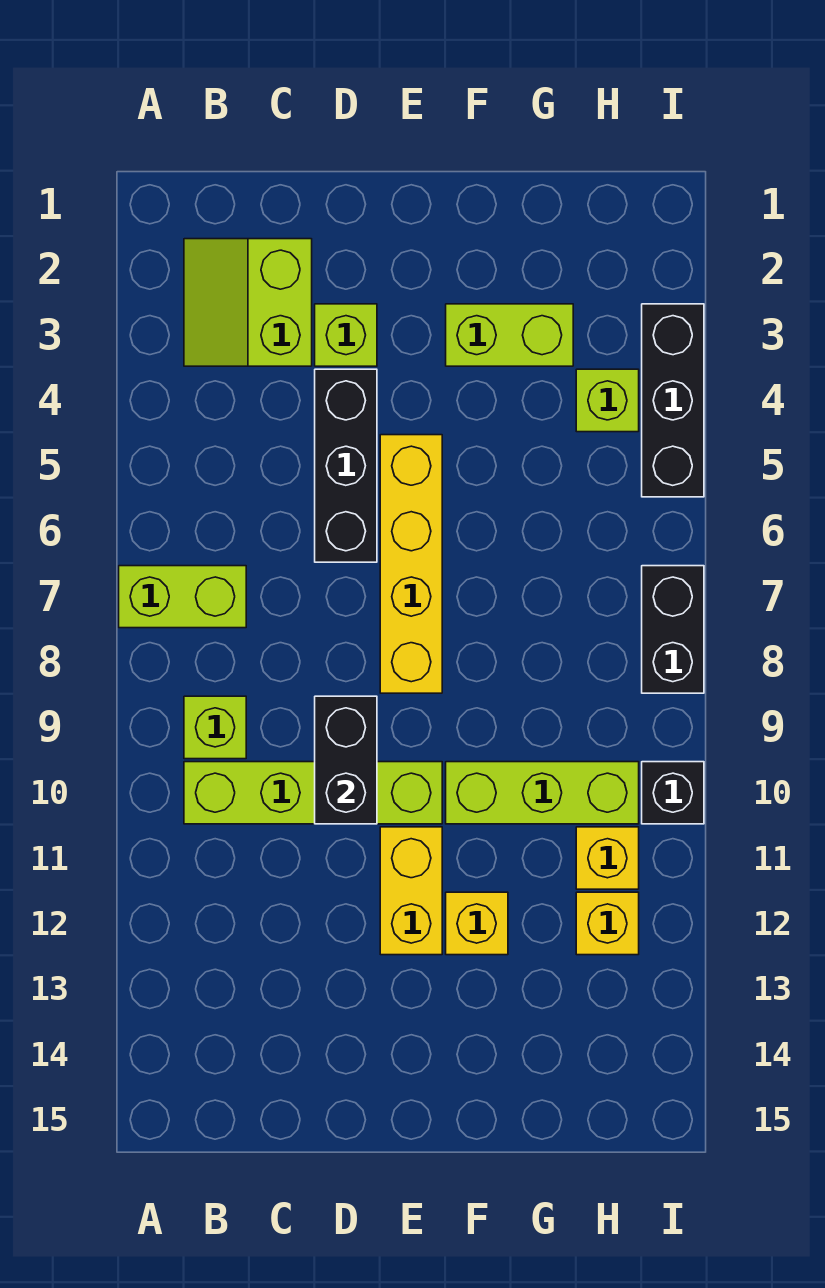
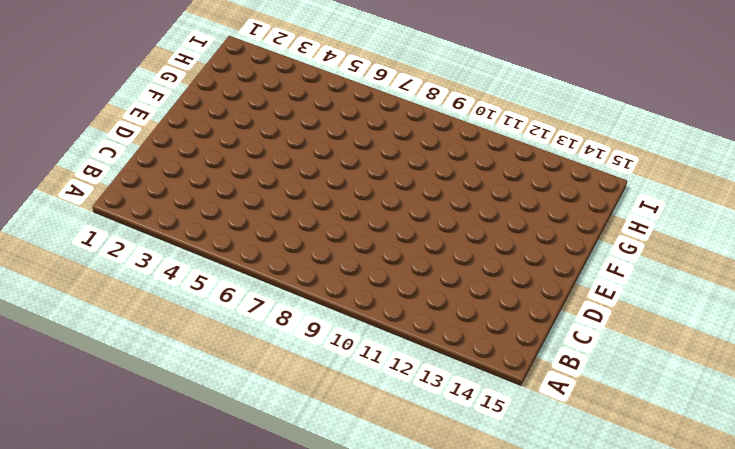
none -> lime brick A7:B7 level 1
none -> lime slope B2:C3 level 1 top C
none -> lime brick B9 level 1

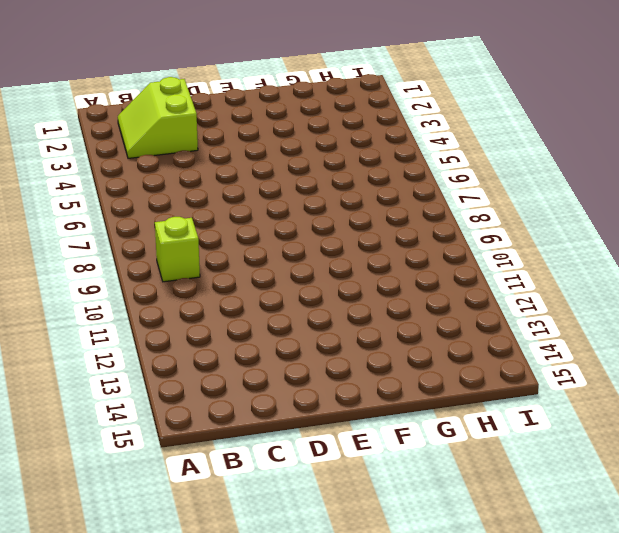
none -> lime brick A7:B7 level 1
none -> lime brick B10:E10 level 1
none -> lime brick D3 level 1

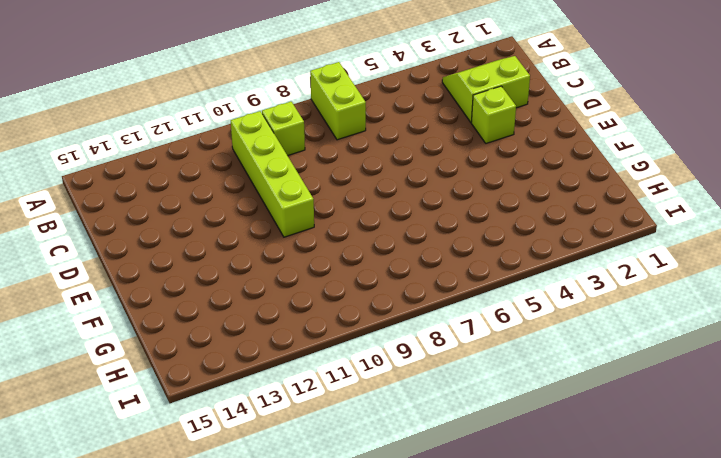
none -> black brick D4:D6 level 1
none -> yellow brick E5:E8 level 1
none -> yellow brick E11:E12 level 1

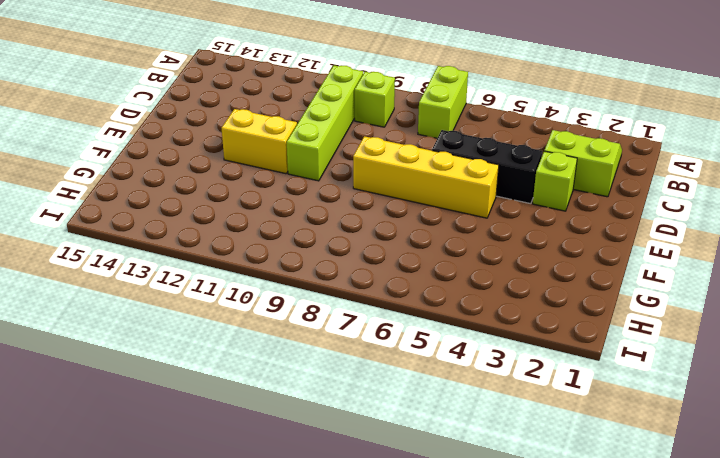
none -> lime brick F3:G3 level 1
none -> lime brick F10:H10 level 1
none -> yellow brick F12 level 1

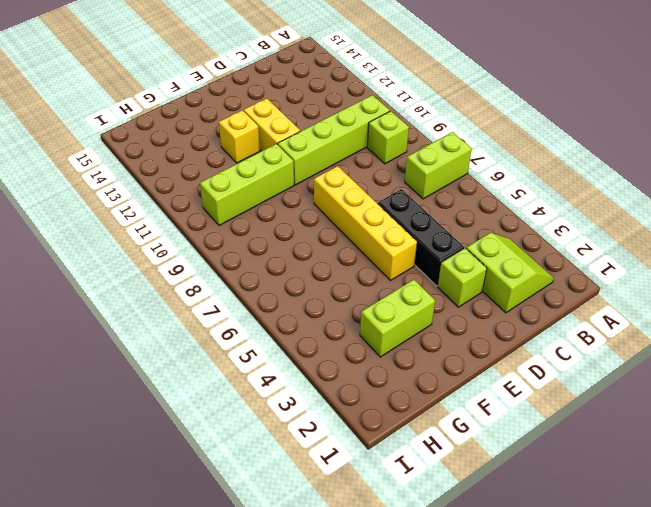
none -> lime brick H4 level 1
none -> yellow brick H11 level 1
none -> yellow brick H12 level 1

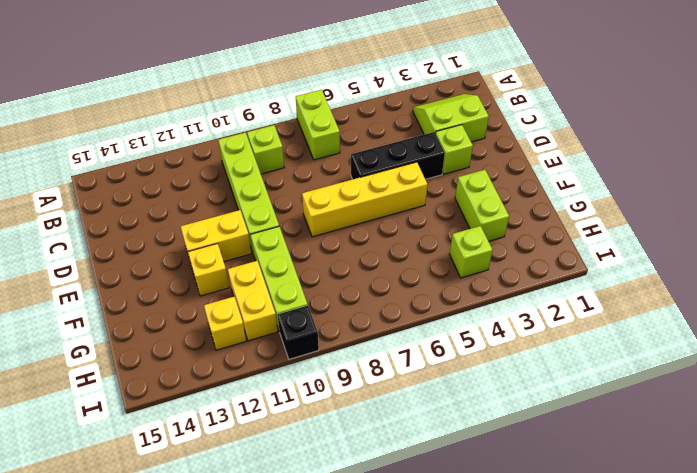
yellow brick G11:H11 level 1 -> yellow brick H11 level 1
none -> black brick I3:I5 level 1
none -> black brick I7:I8 level 1
none -> black brick D9:D10 level 2

